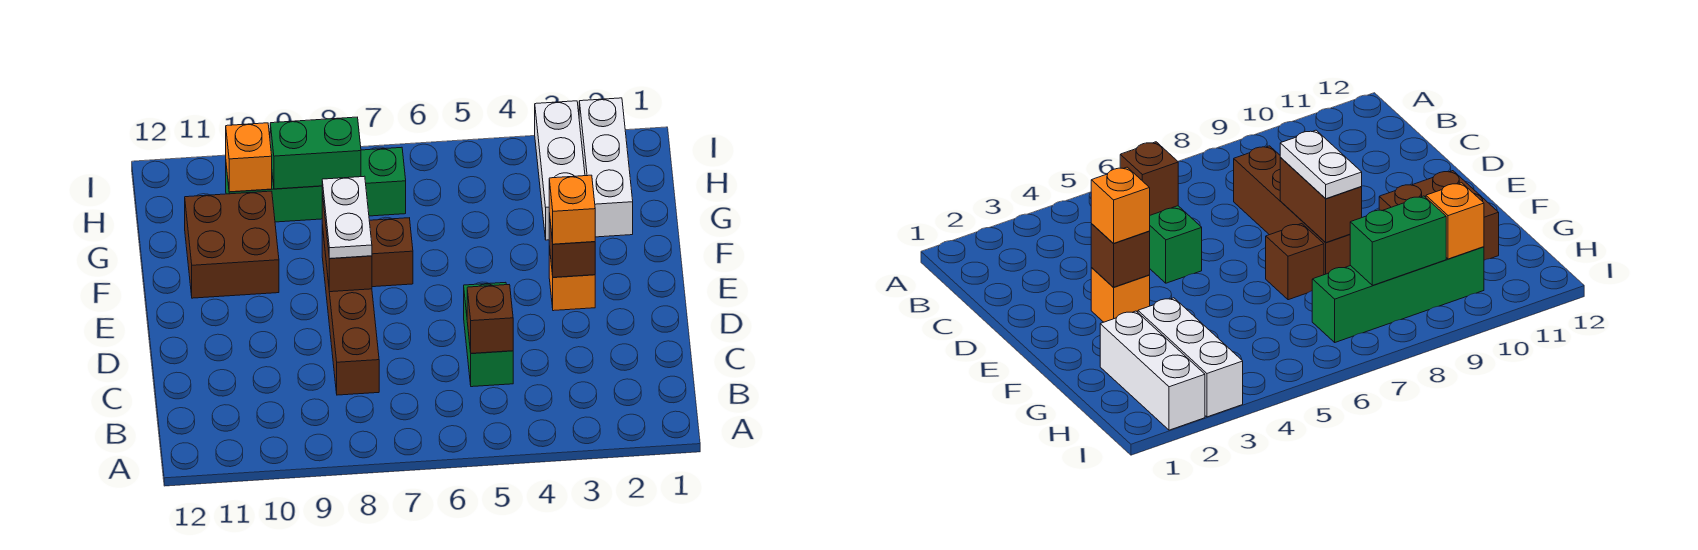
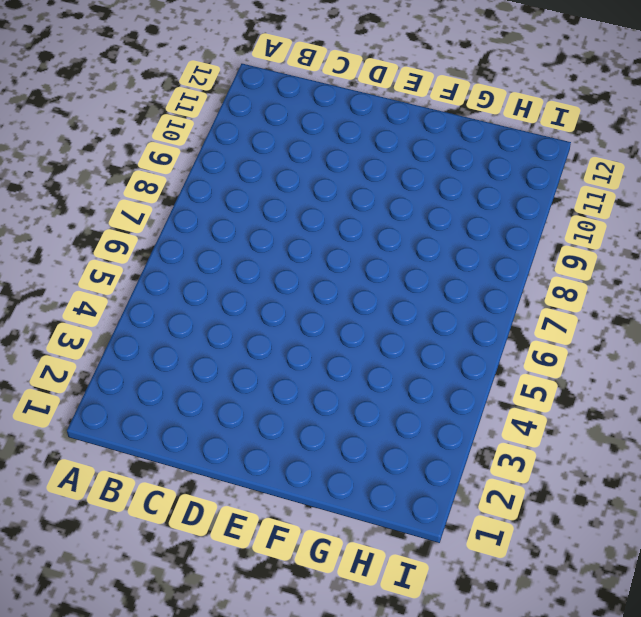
none -> green brick C5:D5 level 1
none -> brown brick C8:F8 level 1
none -> orange brick E3 level 1

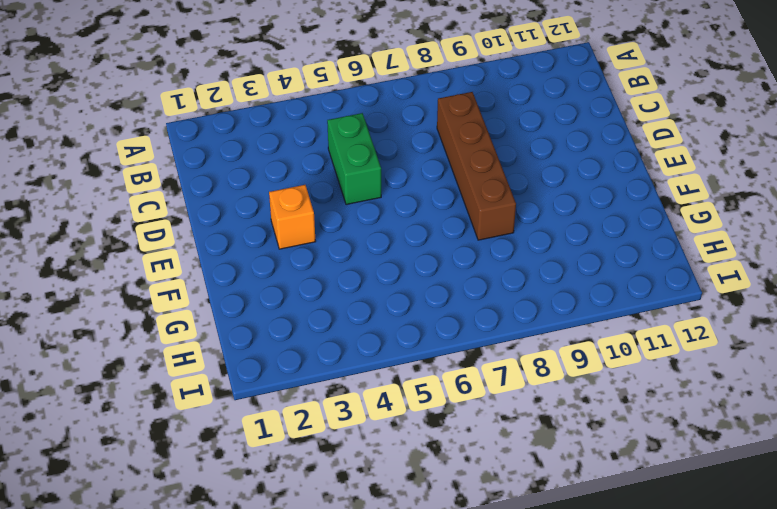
none -> brown brick F7 level 1
none -> brown brick F10:G11 level 1
none -> white brick G2:I2 level 1

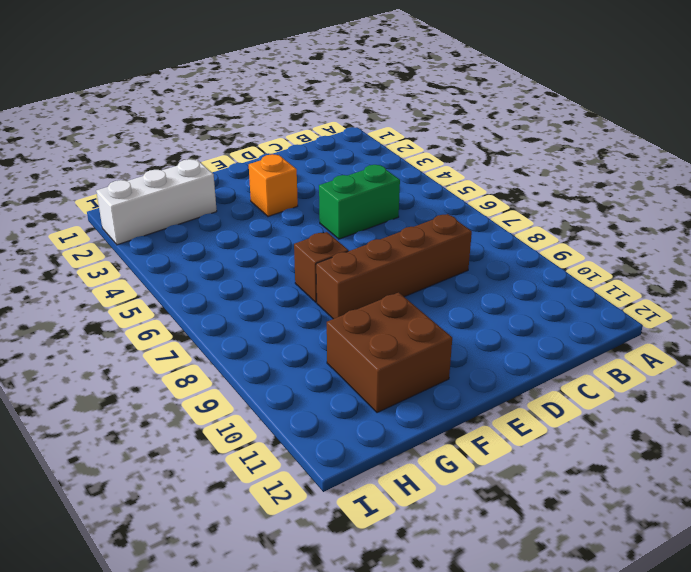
none -> white brick G3:I3 level 1
none -> green brick H7:H10 level 1
none -> brown brick C5 level 2

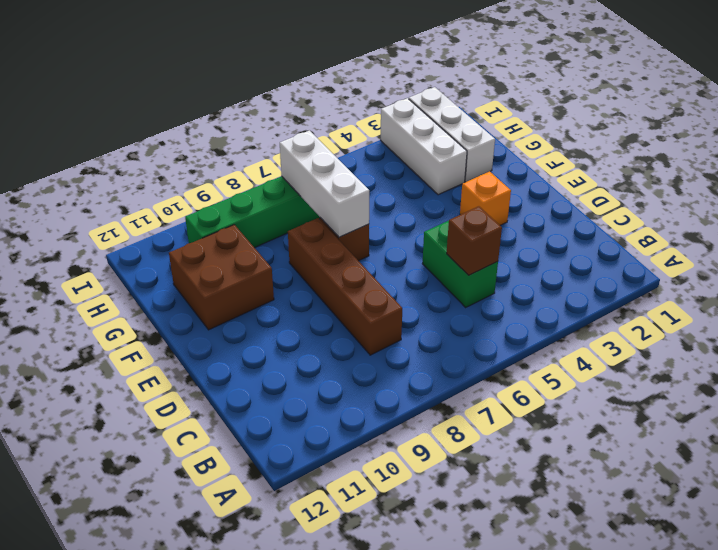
white brick F7:H7 level 2 -> none
none -> brown brick E3 level 2
none -> brown brick E8:F8 level 2
none -> green brick H8:H9 level 2

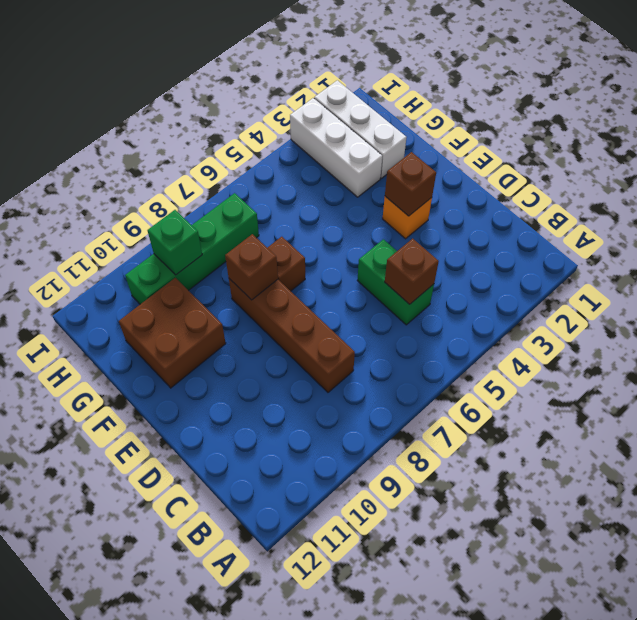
brown brick F8 level 2 -> brown brick E8:F8 level 2
green brick H9 level 2 -> green brick H8:H9 level 2
none -> orange brick H10 level 2
none -> orange brick E3 level 3
none -> white plate E8:F8 level 3

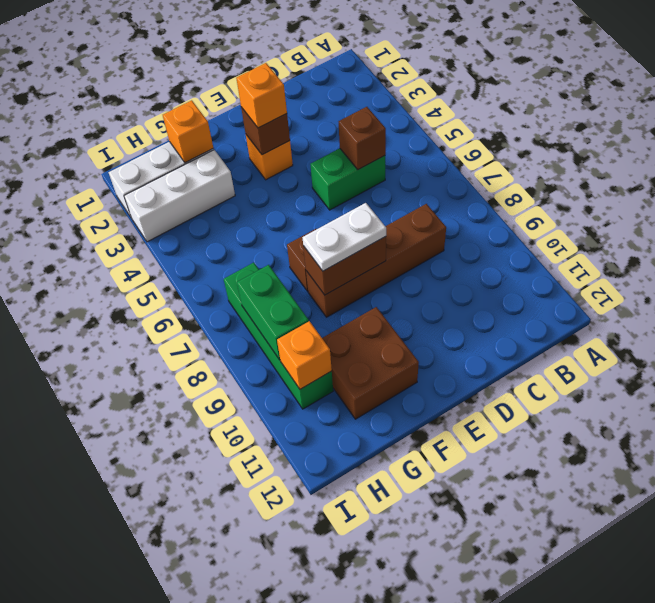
orange brick G2 level 2 -> none

